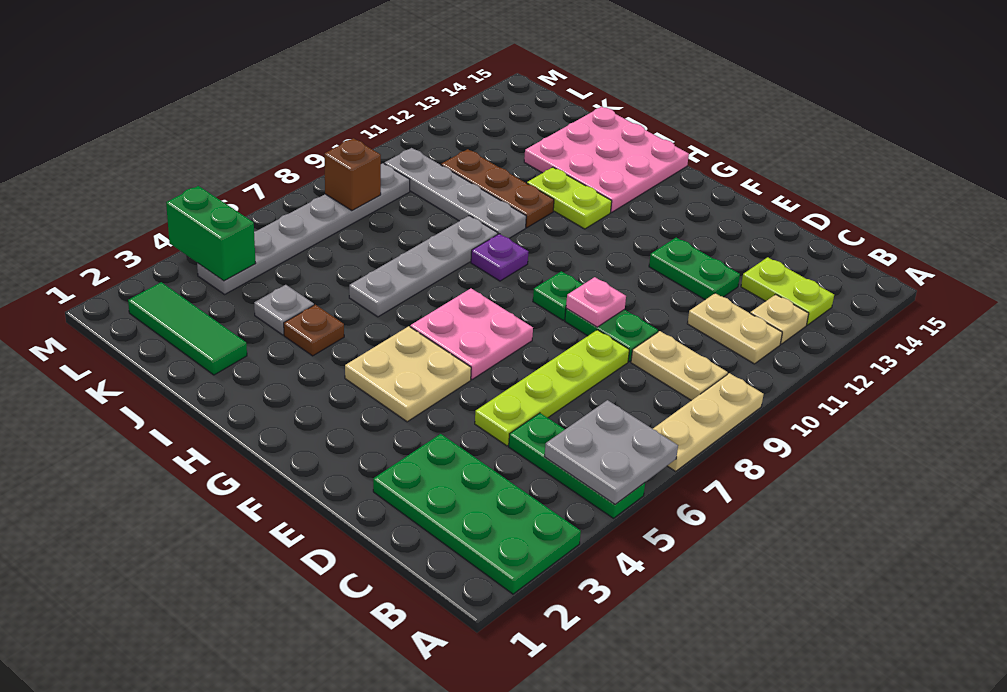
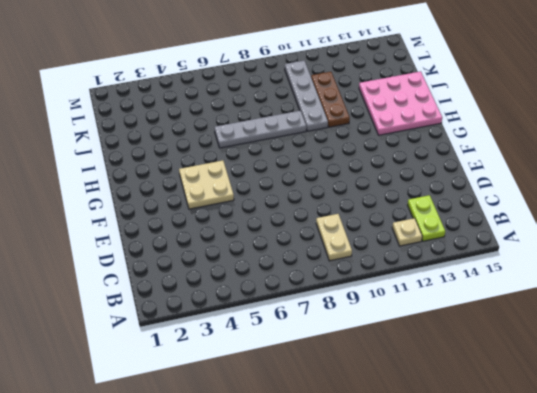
none -> green plate A2:D3 level 1
none -> green plate A5:C5 level 1
none -> tan plate A7:A9 level 1

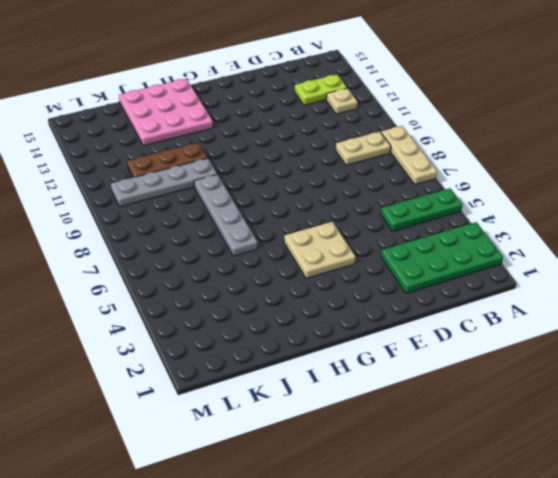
none -> tan plate B11:C11 level 1
none -> lime plate D5:D8 level 1
none -> green plate D9:E9 level 1

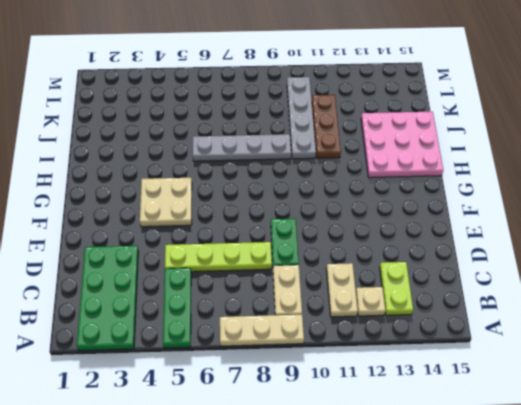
none -> green plate D12:E12 level 1
none -> pink plate F6:G7 level 1
none -> green plate F9 level 1

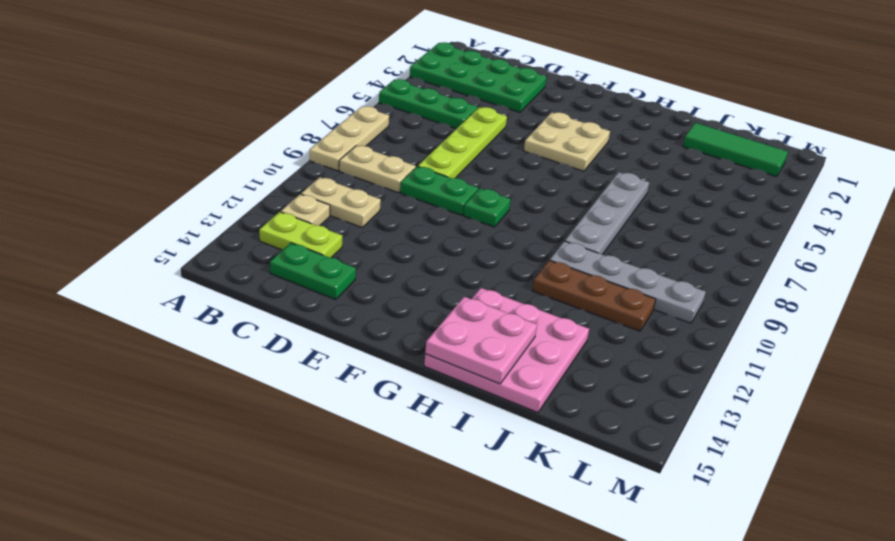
green plate C14:D14 level 1 -> green plate D12:E12 level 1
pink plate H14:I15 level 2 -> pink plate F6:G7 level 1
none -> purple plate H9 level 1
none -> lime plate H12:I12 level 1
none -> brown plate I4 level 1

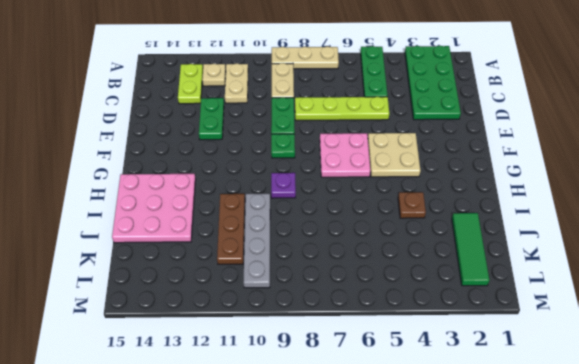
none -> lime plate H12:I12 level 1
none -> grey plate I6:I9 level 1
none -> grey plate J4 level 1

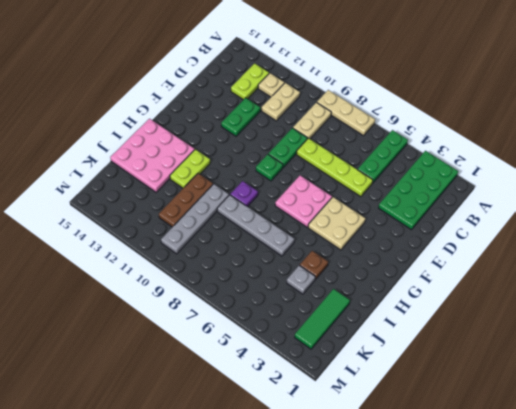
none -> grey plate L4:L9 level 1
none -> grey plate A5:B6 level 2
none -> pink plate E9 level 2

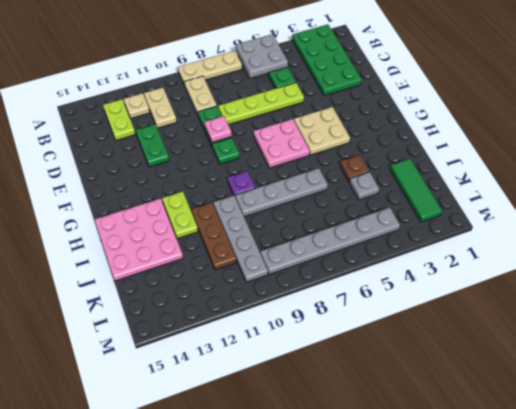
none -> green brick L4:M4 level 2
none -> brown brick L8 level 2

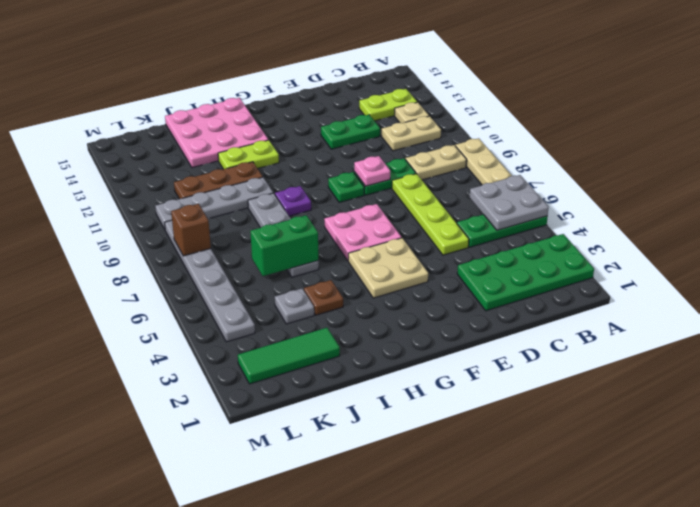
green brick I6:J6 level 2 -> green brick L4:M4 level 2

